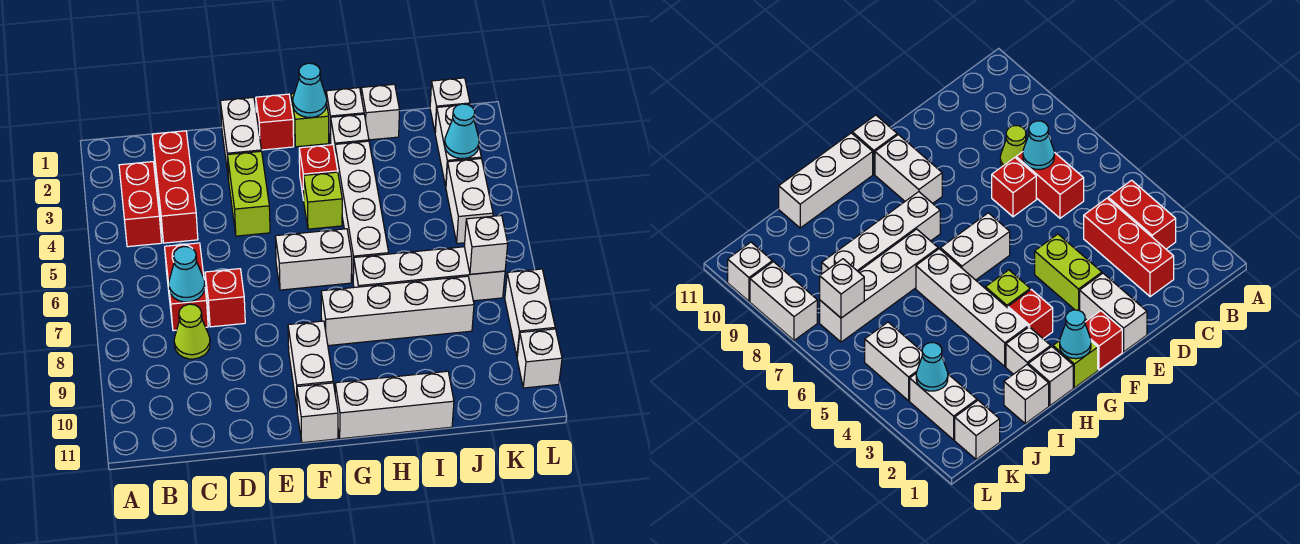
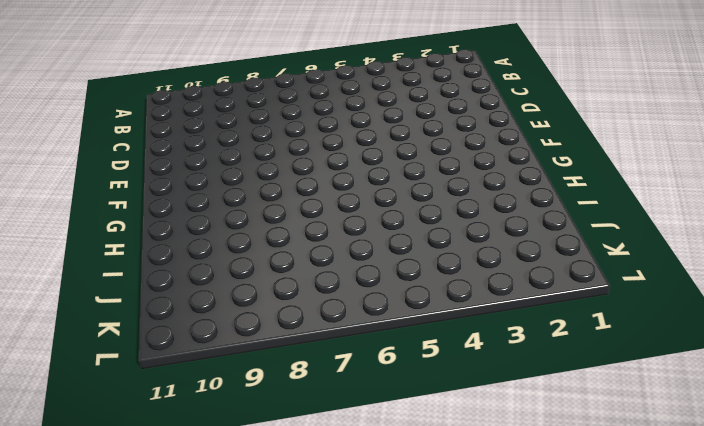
none -> red brick B3:B4 level 1
none -> red brick C2:C4 level 1
none -> red brick C6:C7 level 1
none -> lime cone C8 level 1

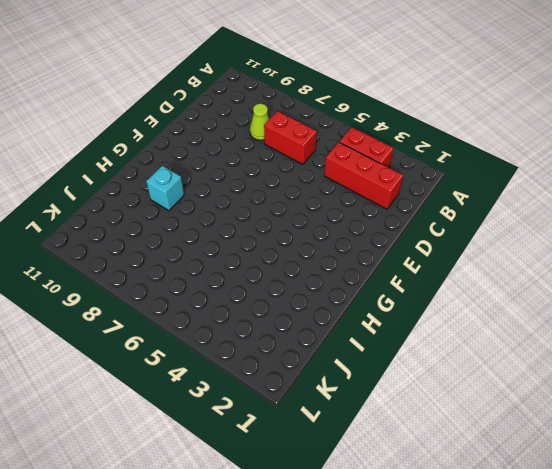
cyan brick H9 level 1 -> none
none -> red brick D7 level 1
none -> white brick E1:E2 level 1
none -> lime brick E3:E4 level 1
none -> red brick F1 level 1

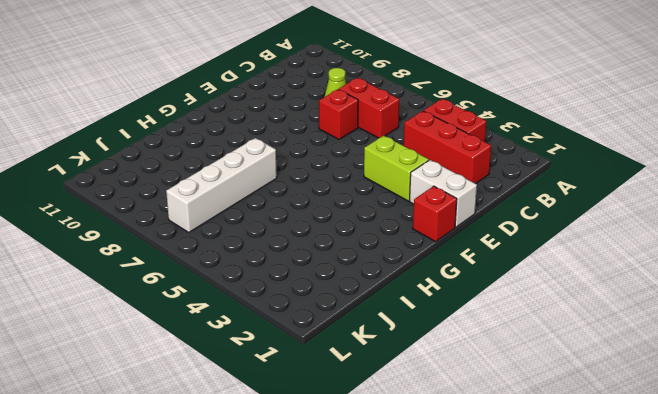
none -> white brick F6:G6 level 1
none -> white brick F9:F10 level 1
none -> white brick F11 level 1
none -> lime brick G1 level 1

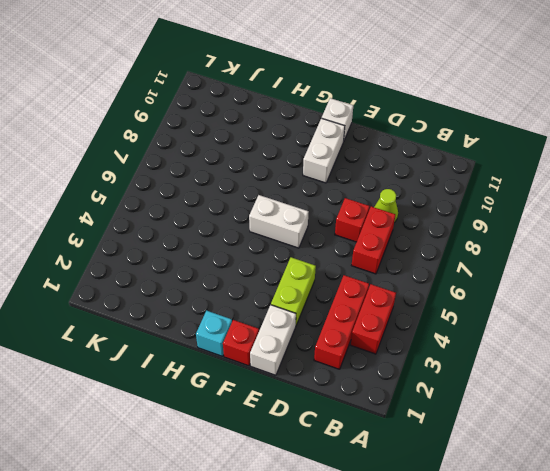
cyan brick G1 level 1 -> lime brick G1 level 1
none -> red brick G3 level 1
none -> lime brick G4 level 1
none -> white brick G8:J8 level 1
none -> white brick G11:I11 level 1

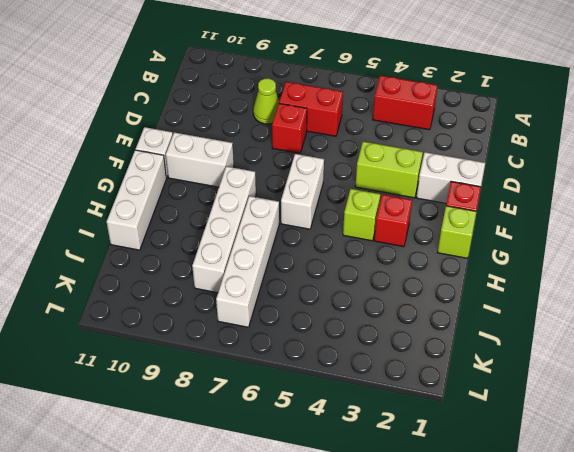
none -> red brick C2:C4 level 1
none -> white brick H1 level 1
none -> white brick H2 level 1
none -> white brick H3:H6 level 1

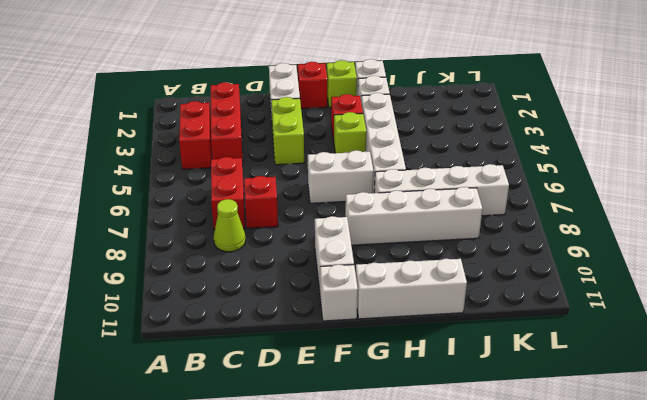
none -> white brick I1 level 1
none -> white brick K1 level 1
none -> white brick K2:K3 level 1
none -> white brick K4:K5 level 1

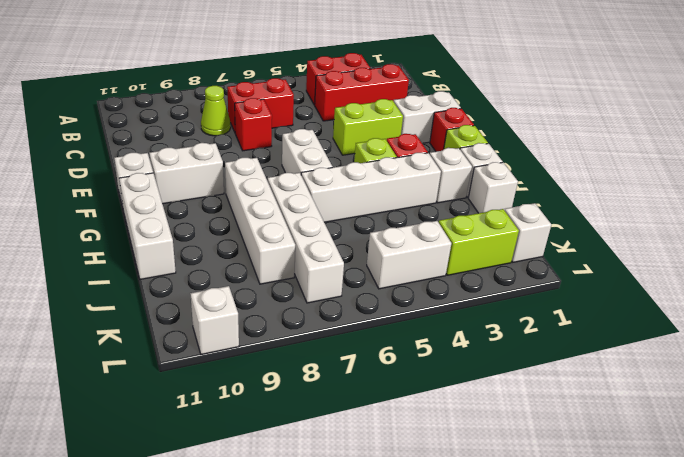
lime brick K2:K3 level 1 -> white brick K2:K3 level 1
none -> white brick L8:L9 level 1
none -> cyan cone C7 level 2
none -> cyan cone G1 level 2
none -> cyan cone K3 level 2

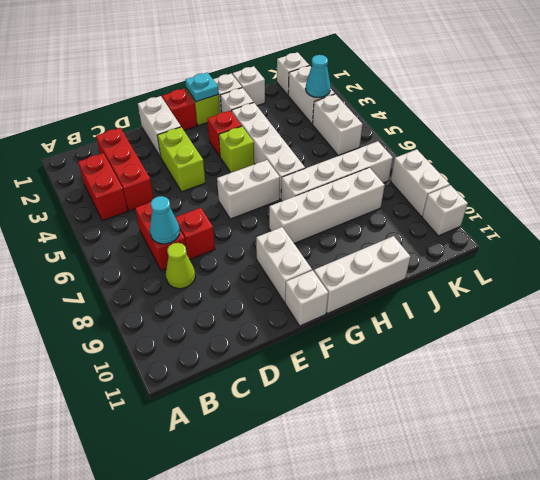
cyan plate G1 level 2 -> cyan cone G1 level 2
none -> white brick K7 level 2

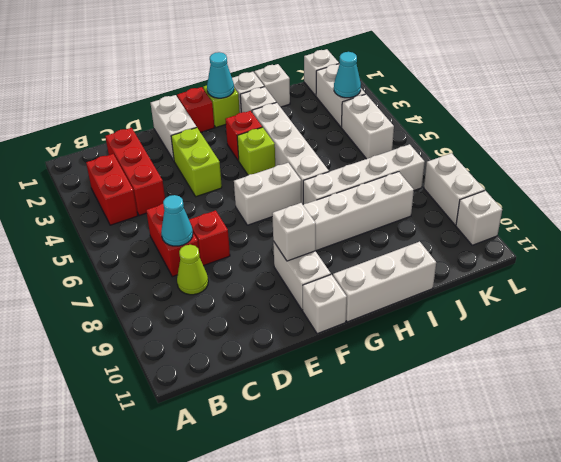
white brick F9 level 2 -> white brick K7 level 2

